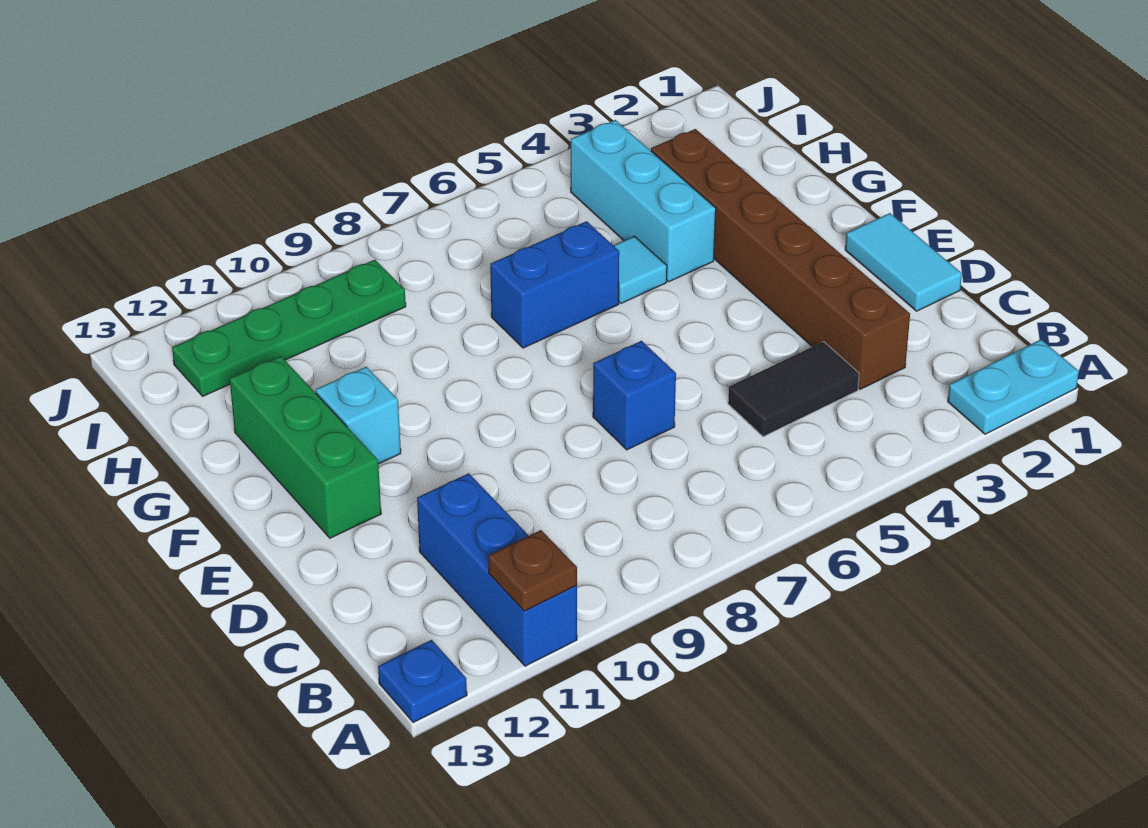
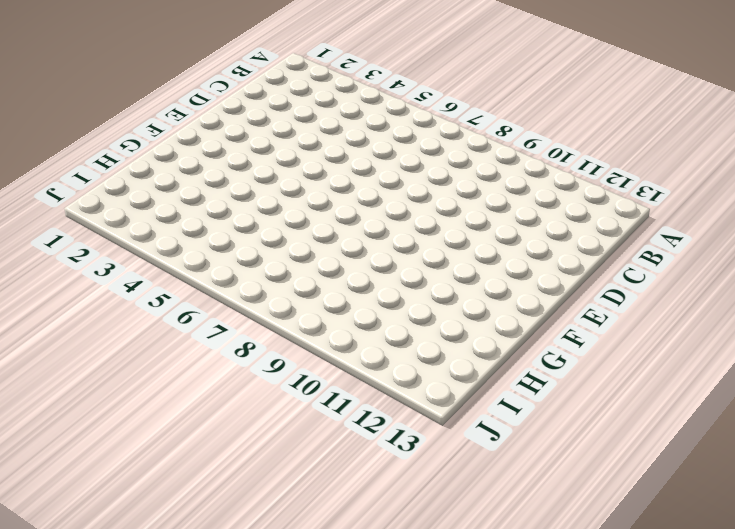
none -> cyan plate A1:A2 level 1
none -> blue brick A11:C11 level 1
none -> blue plate A13 level 1

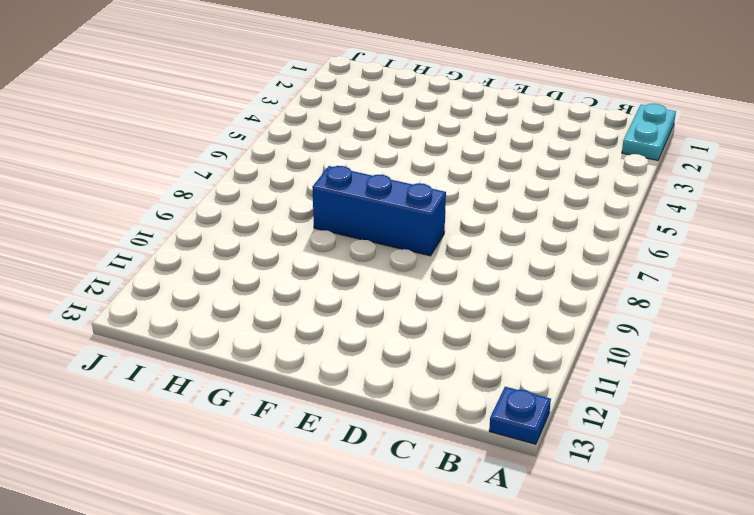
blue brick E8:G8 level 1 -> blue brick A11:C11 level 1
none -> brown brick C3:H3 level 1
none -> black tile C4:C5 level 1
none -> cyan tile D1:E1 level 1

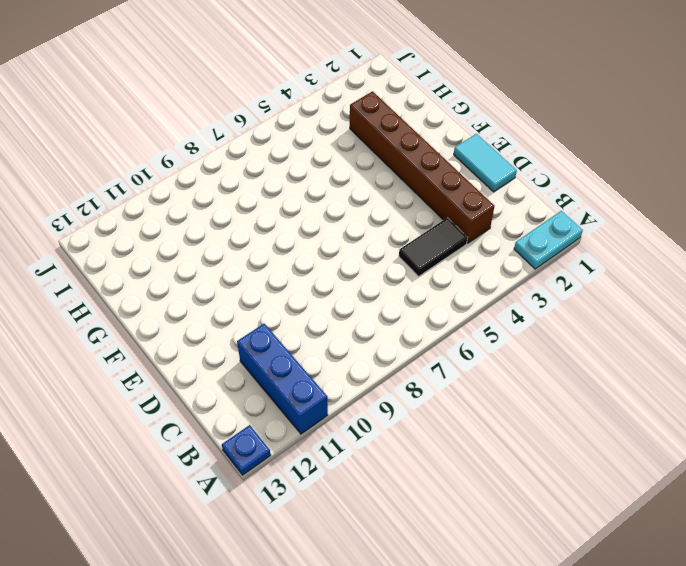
none -> blue brick D7 level 1
none -> green brick E12:G12 level 1
none -> cyan brick F11 level 1

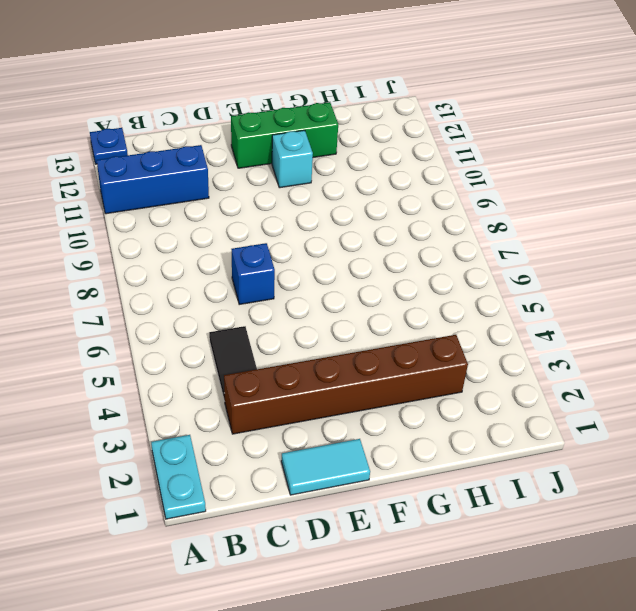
none -> cyan brick G4:I4 level 1
none -> cyan tile G5 level 1
none -> blue brick G6:G7 level 1

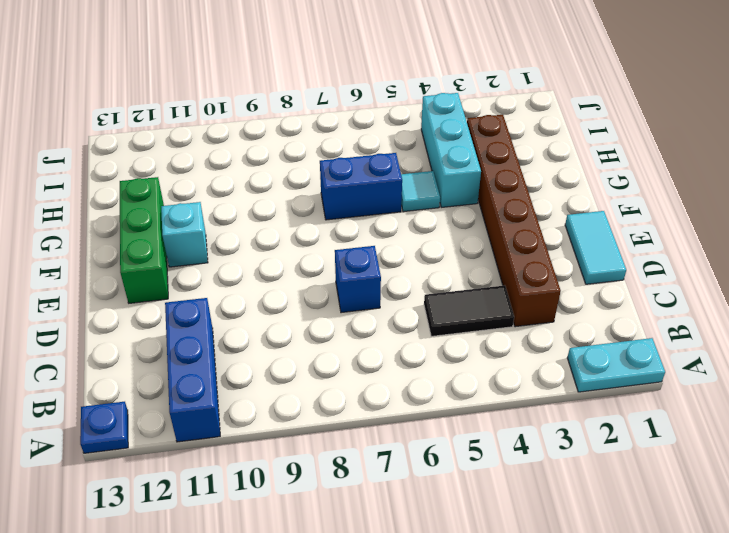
none -> green plate I9:I12 level 1
none -> brown plate A11 level 2

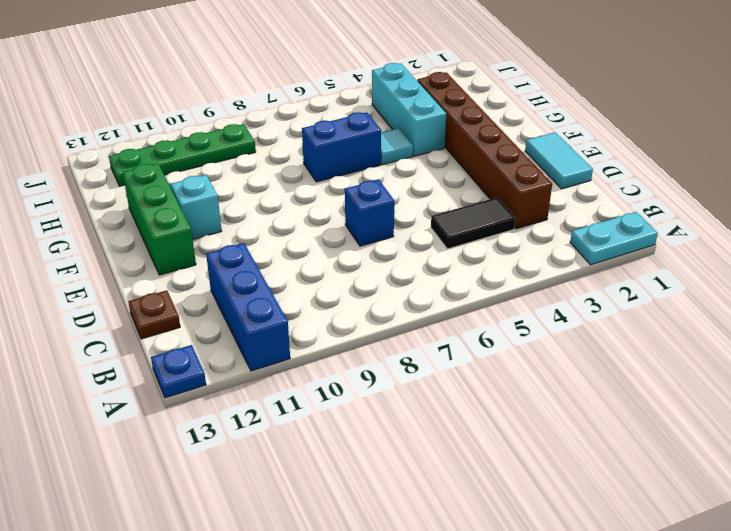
brown plate C13 level 1 -> brown plate A11 level 2

